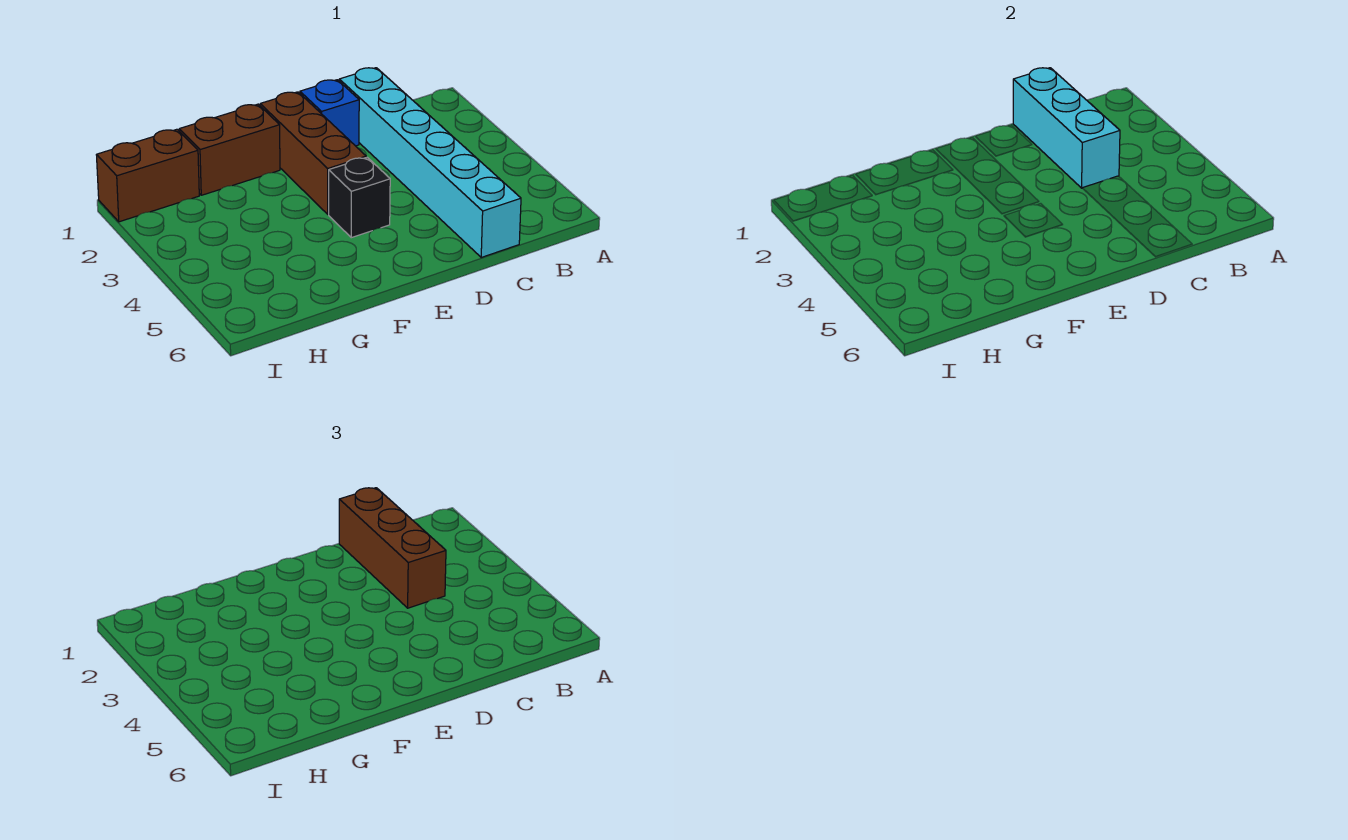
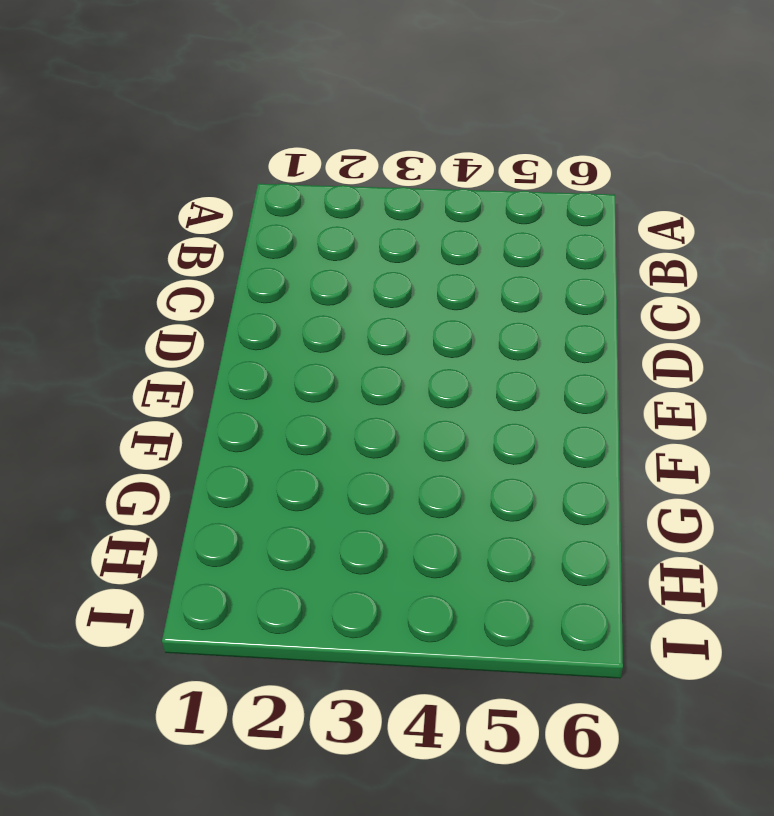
none -> cyan brick C1:C6 level 1
none -> blue brick D1 level 1

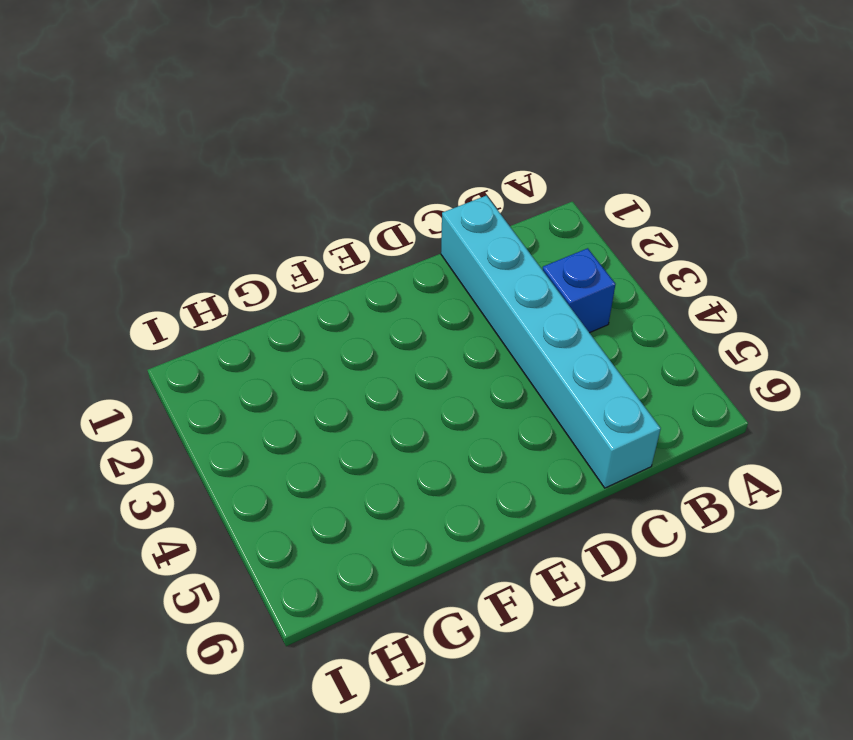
blue brick B3 level 1 -> blue brick D1 level 1
none -> brown brick E1:E3 level 1
none -> black brick E4 level 1

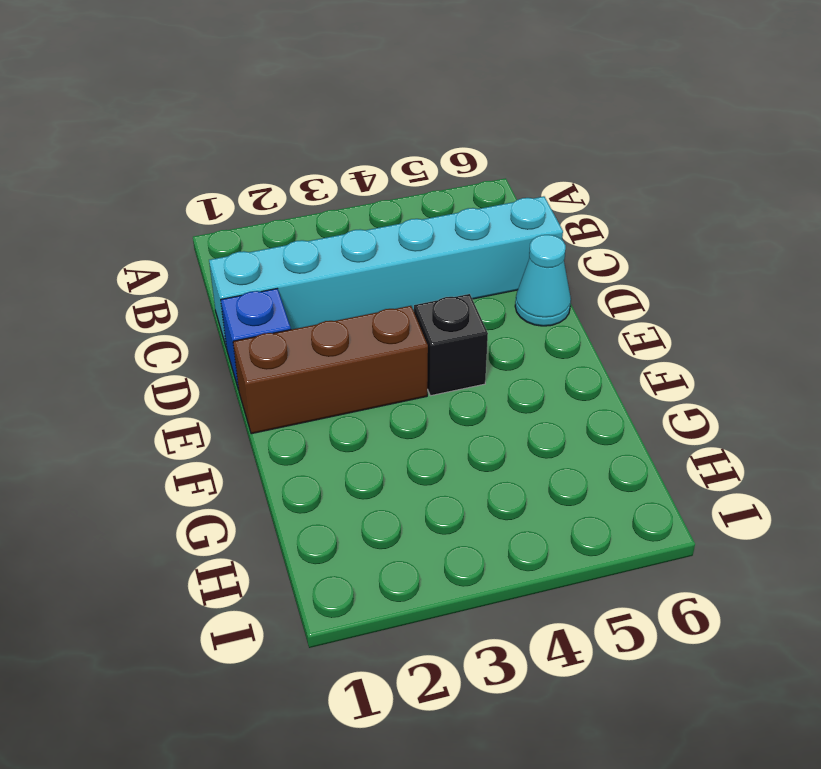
cyan cone D6 level 1 -> none
none -> brown brick F1:G1 level 1
none -> brown brick H1:I1 level 1

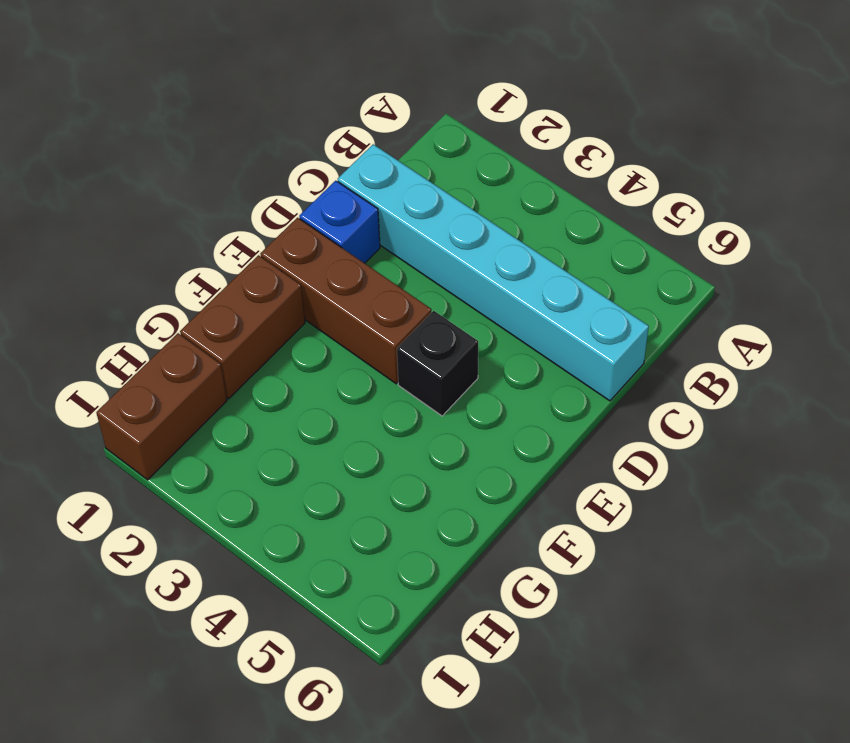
none -> cyan brick C1:C3 level 2
none -> brown brick C1:C3 level 3

